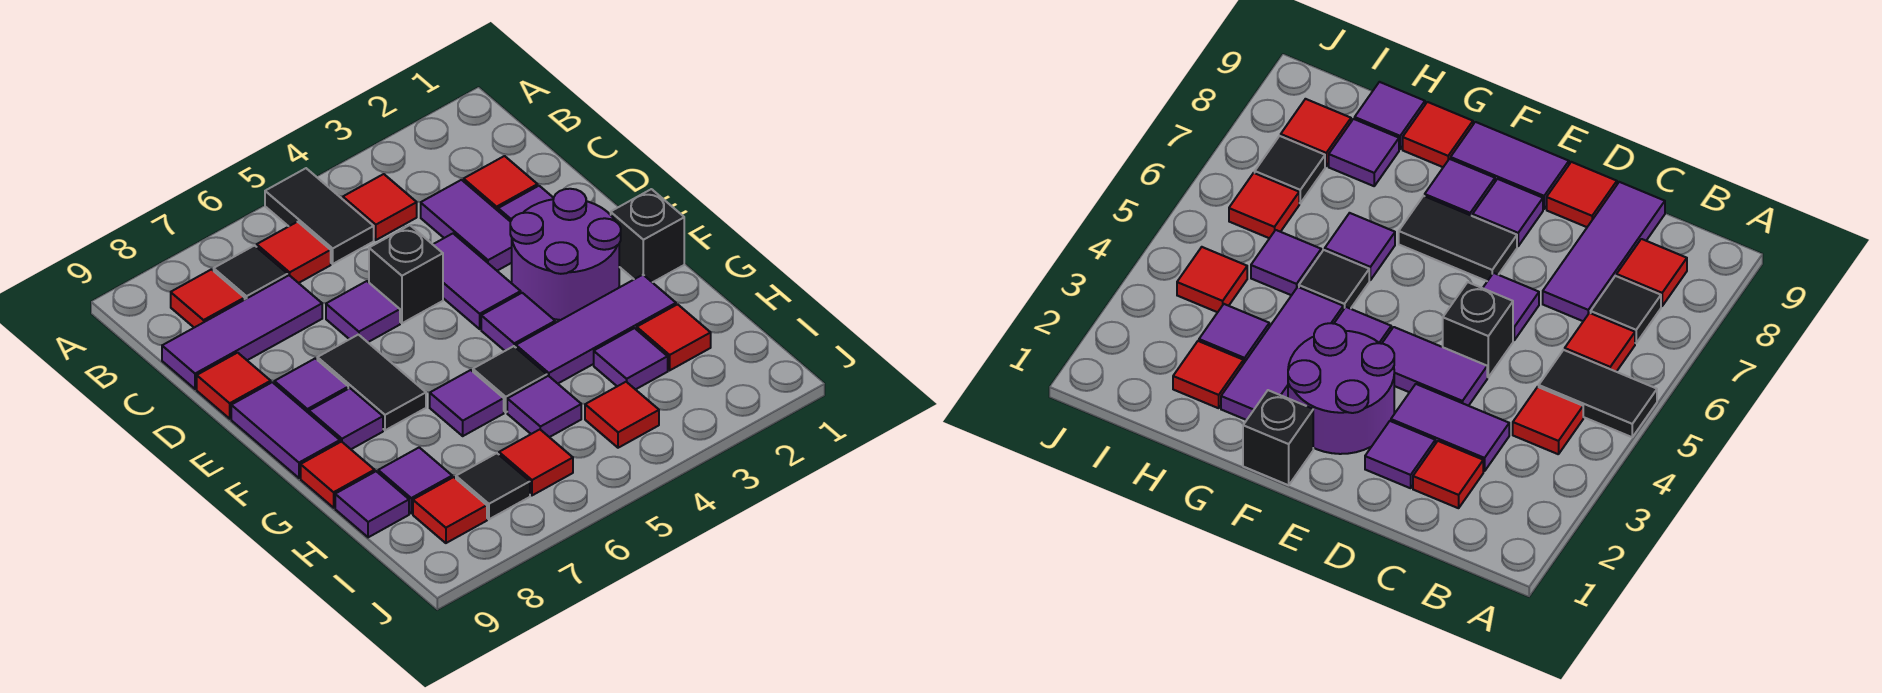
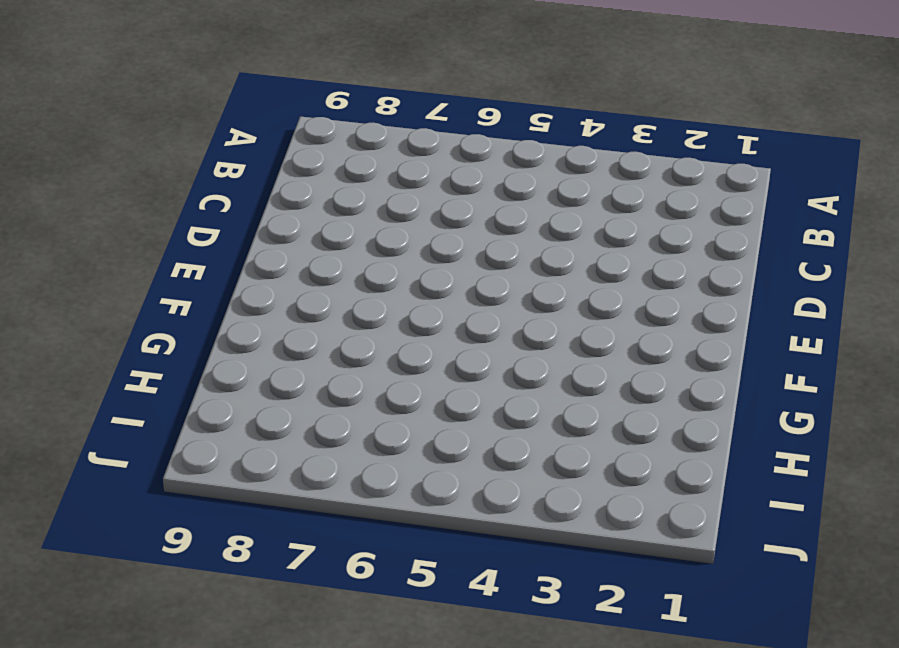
none -> black tile A5:B5 level 1
none -> red tile B4 level 1
none -> red tile B6 level 1
none -> black tile B7 level 1

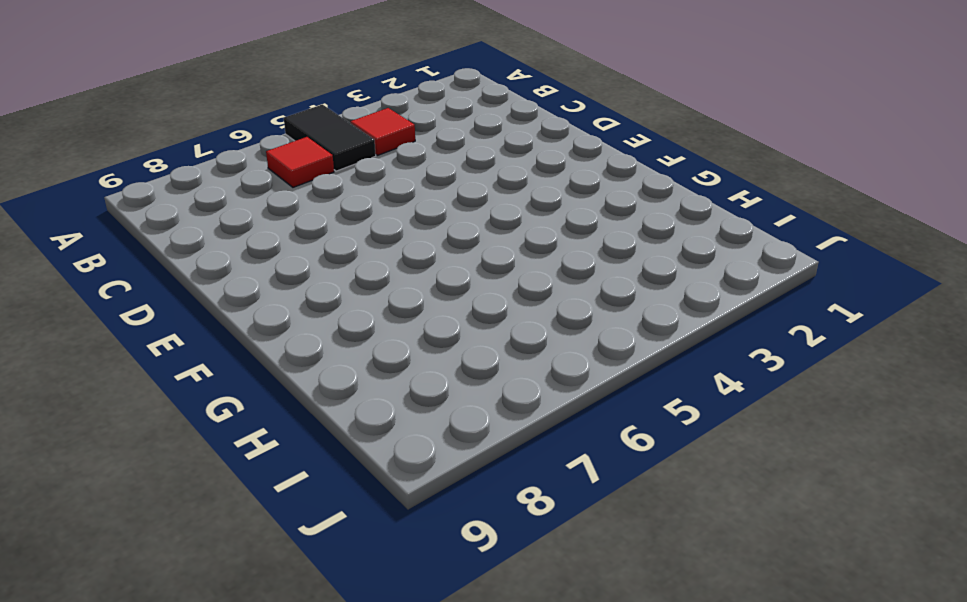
none -> black tile B7 level 1
none -> red tile B8 level 1
none -> red tile C2 level 1
none -> purple tile C3:D3 level 1

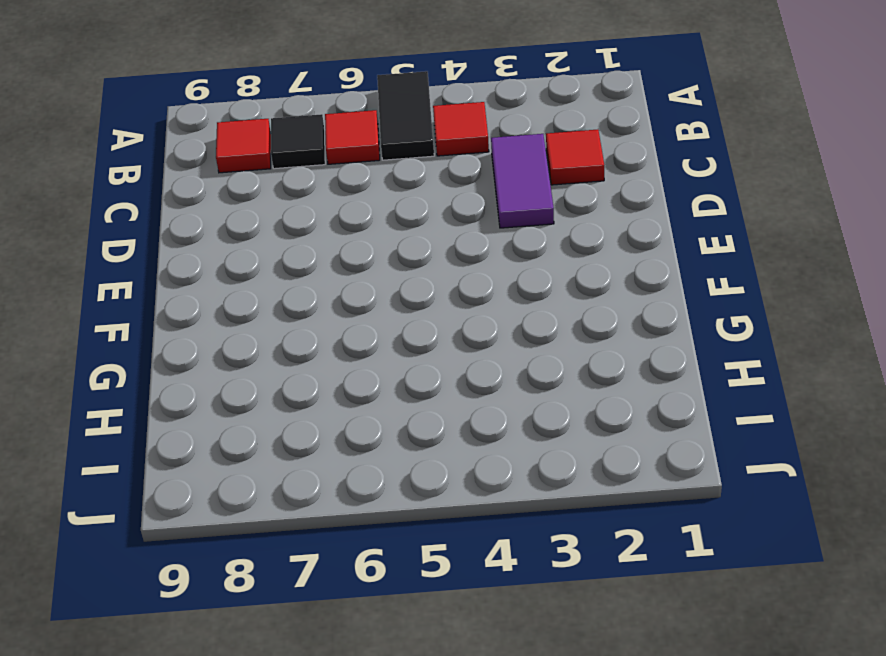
none -> purple tile C7:C9 level 1
none -> purple tile D2 level 1
none -> purple tile D4:E4 level 1
none -> black brick D5 level 1

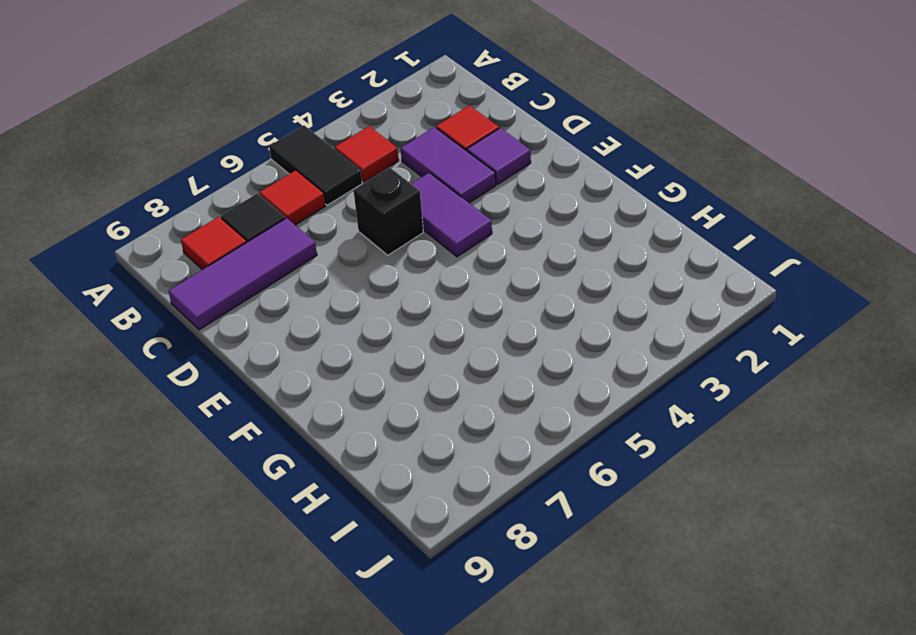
none -> purple tile D6 level 1
none -> red tile D9 level 1
none -> purple round brick E2:F3 level 1
none -> black tile E7:F7 level 1

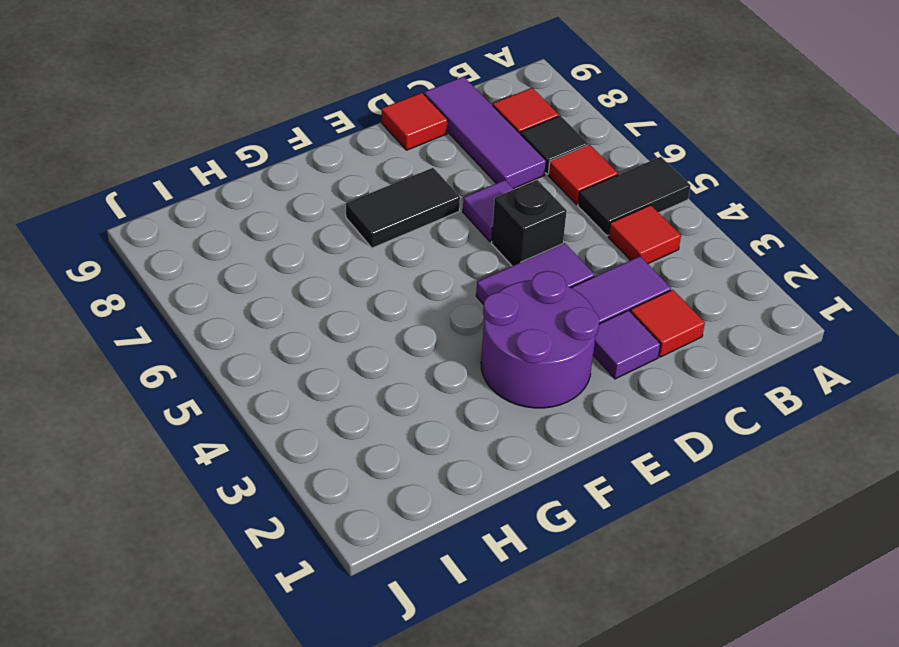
none -> purple tile E8 level 1
none -> purple tile E9:F9 level 1
none -> black brick F1 level 1
none -> purple tile F4 level 1

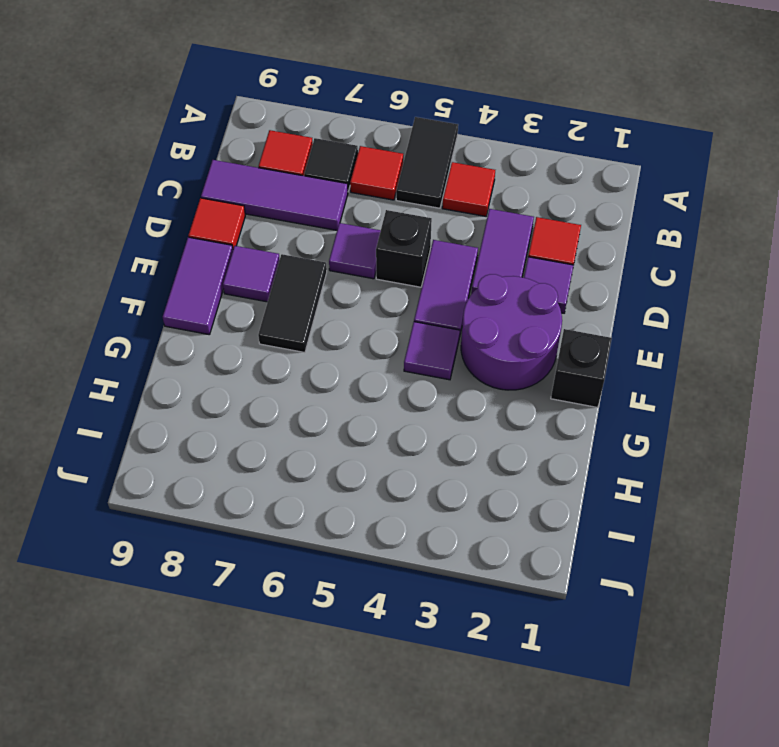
none -> purple tile F8 level 1
none -> purple tile G2:G4 level 1
none -> black tile G5 level 1
none -> purple tile G6 level 1

